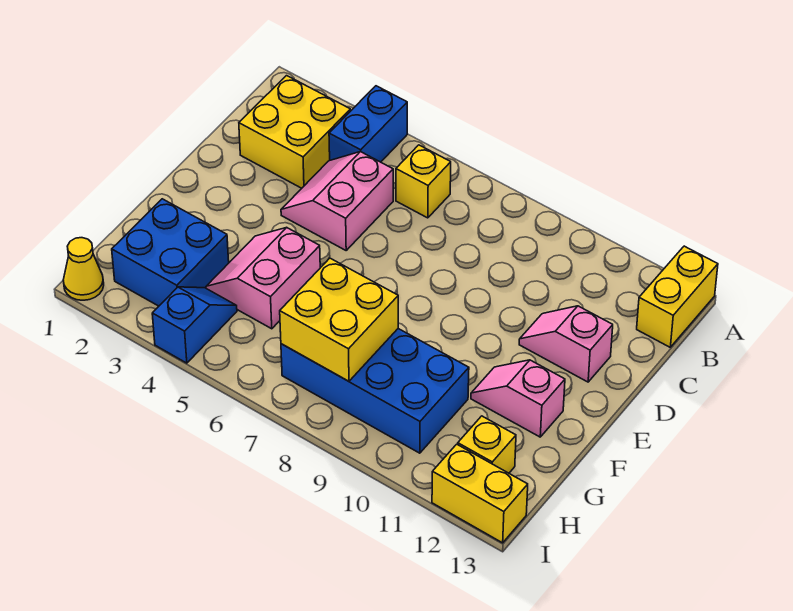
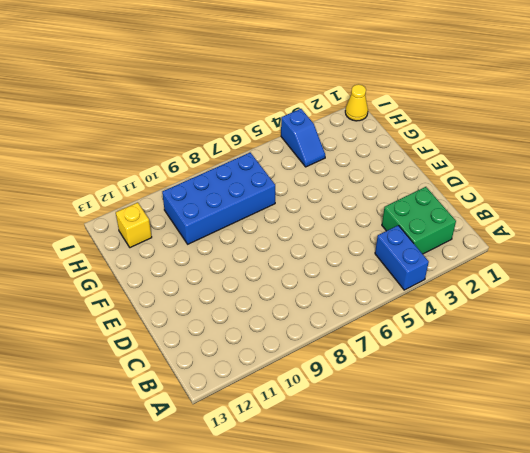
green brick B2:C3 level 1 -> yellow brick B2:C3 level 1
none -> yellow brick A13:B13 level 1
none -> yellow brick B6 level 1
none -> pink slope C4:D5 level 1 top 5

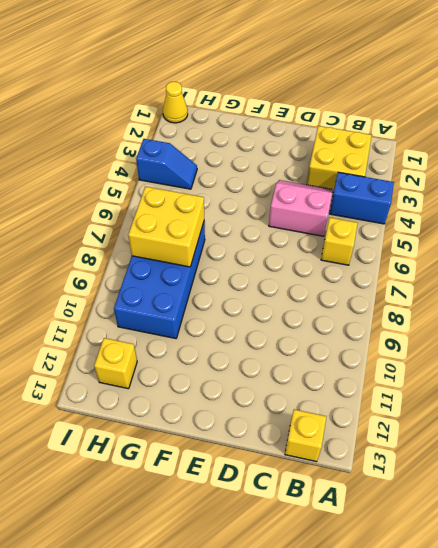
yellow brick B13 level 1 -> yellow brick A13:B13 level 1
none -> pink slope D11:D12 level 1 top 12
none -> pink slope F4:G5 level 1 top 5
none -> pink slope F11:F12 level 1 top 12

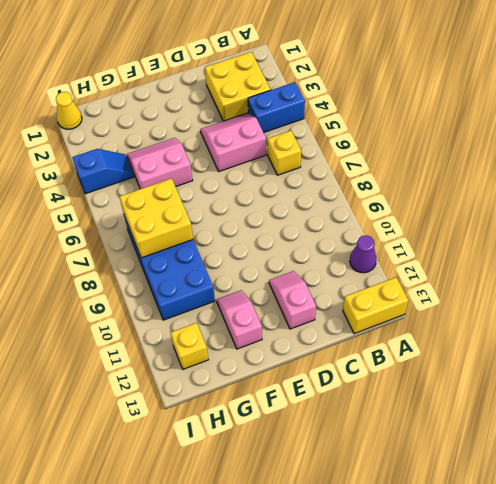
purple cone A11 level 1 -> none
none -> blue brick G2:H3 level 1
none -> yellow brick I12:I13 level 1

